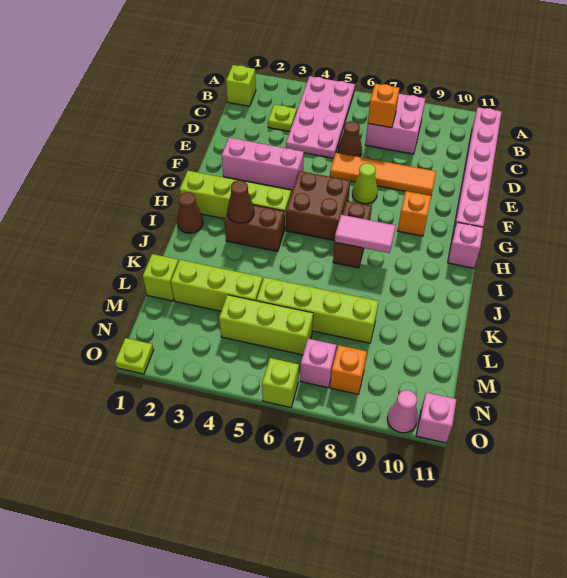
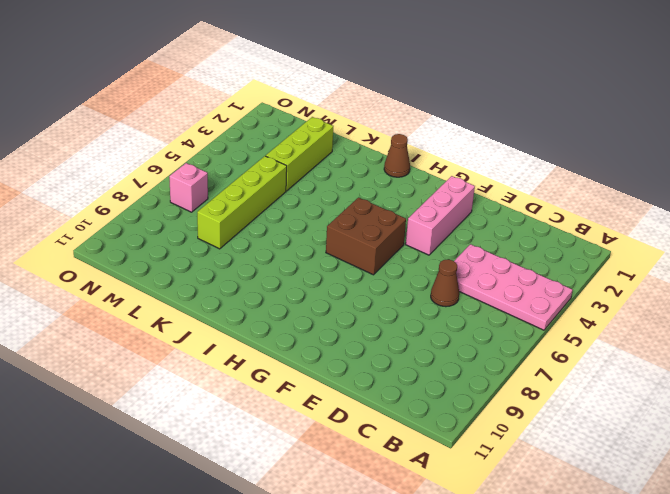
none -> lime brick B1 level 1
none -> pink brick B7:C8 level 1
none -> pink brick B11:G11 level 1

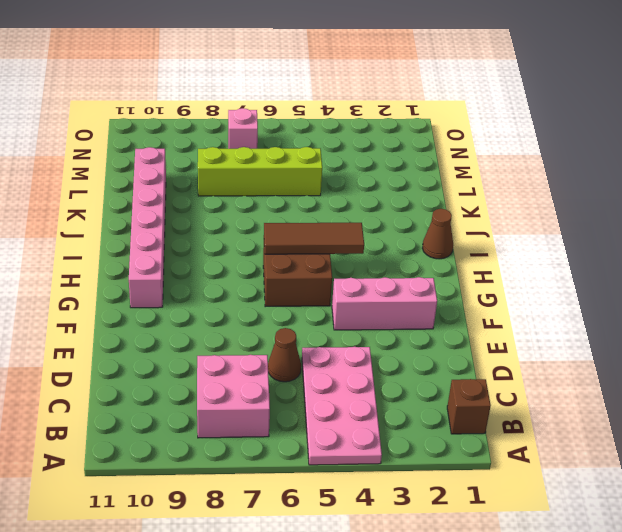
brown brick B1 level 1 -> lime brick B1 level 1
pink brick G10:L10 level 1 -> pink brick B11:G11 level 1
brown tile H4:H6 level 2 -> none
none -> lime plate C3 level 1
none -> orange tile E6:E9 level 1
none -> lime cone F7 level 1

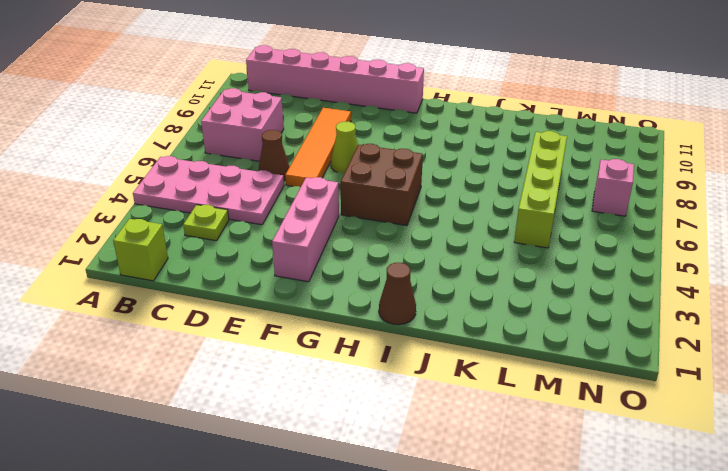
none -> orange brick G9 level 1
none -> lime brick H1:H4 level 1
none -> brown brick H7:I7 level 1

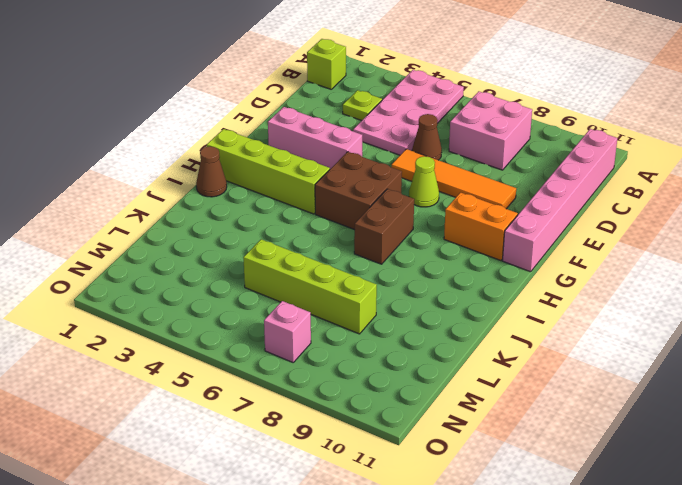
orange brick G9:G10 level 1 -> orange brick G9 level 1
none -> pink brick H11 level 1
none -> brown brick I3:I4 level 1
none -> lime brick L1 level 1

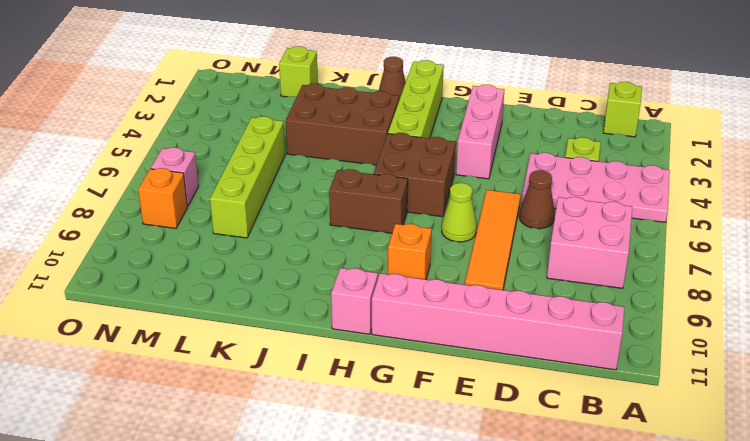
brown brick I3:K4 level 1 -> brown brick I3:I4 level 1
none -> lime brick L2:L4 level 1
none -> lime brick M4:M6 level 1
none -> lime plate O1 level 1

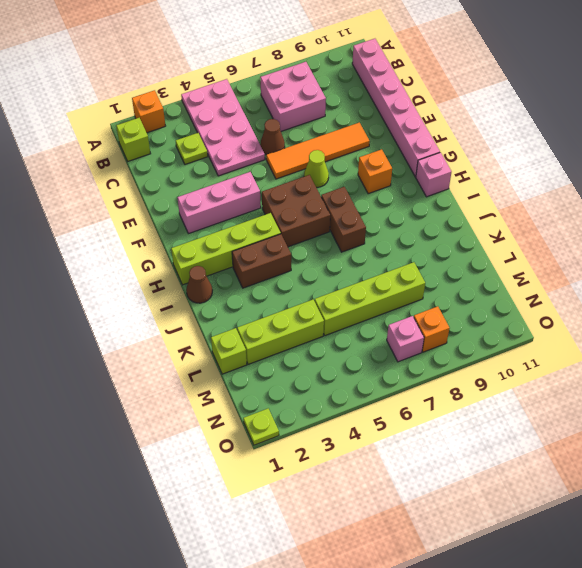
orange brick A2 level 1 -> orange brick C7 level 2
none -> lime brick M4:M6 level 1
none -> lime brick O6 level 1
none -> pink cone O10 level 1

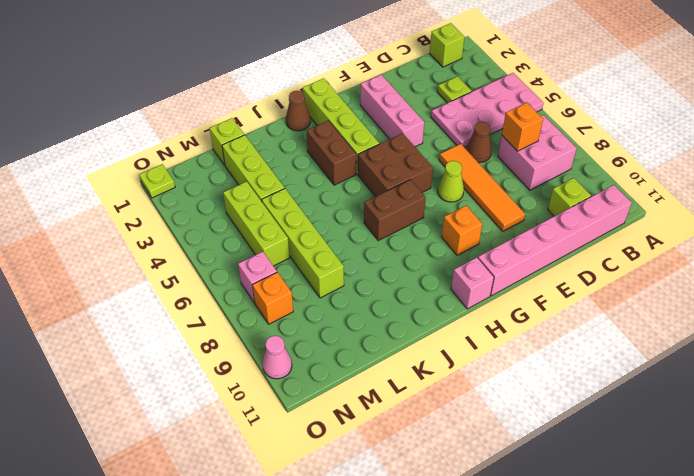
lime brick C10 level 1 -> lime brick O6 level 1
none -> pink brick O11 level 1
none -> brown cone I3 level 2
none -> pink tile I7:I8 level 2

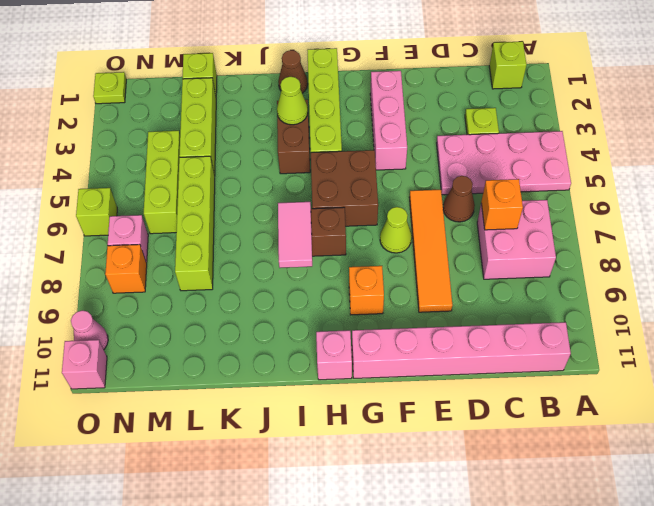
lime cone I3 level 2 -> brown cone I3 level 2

